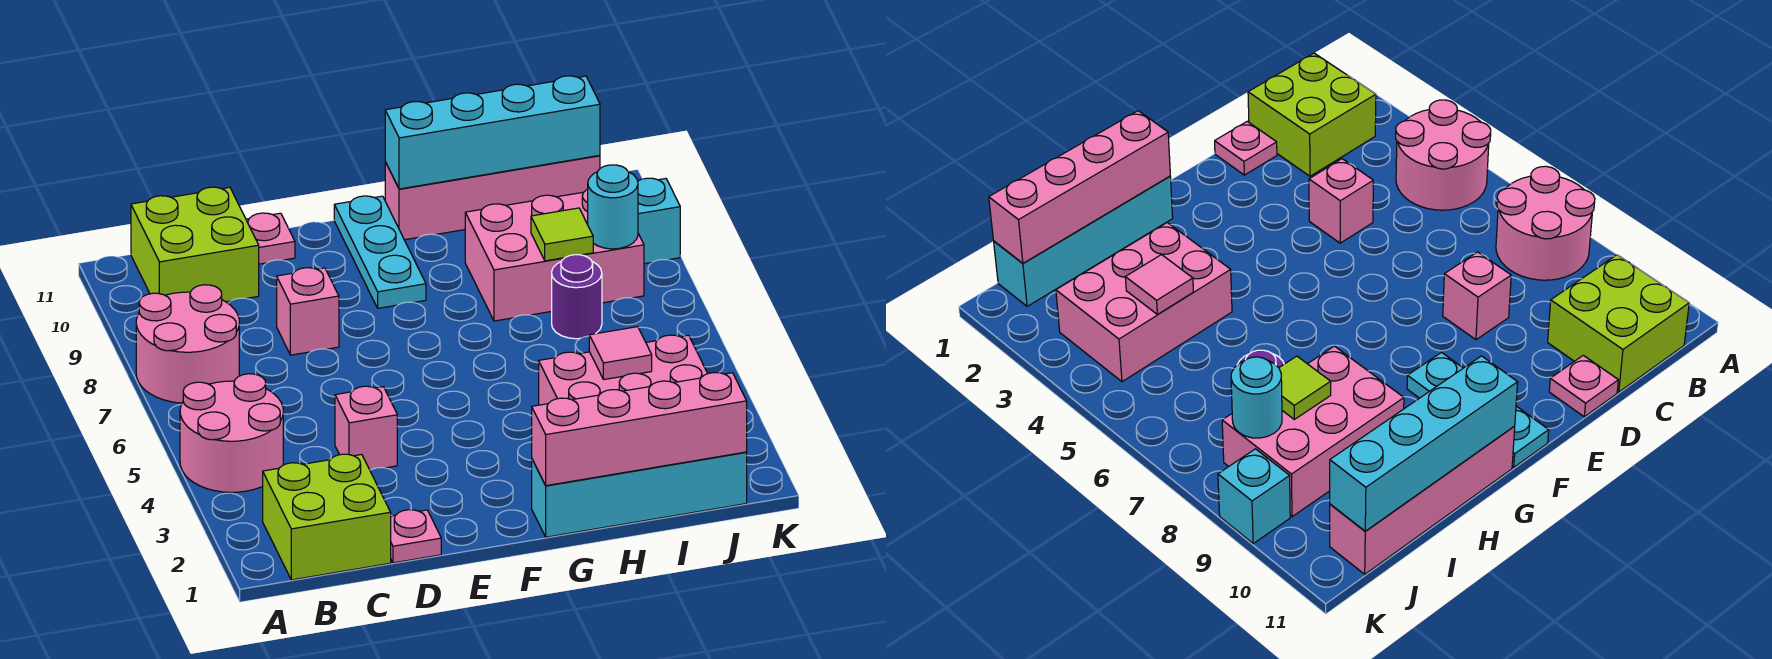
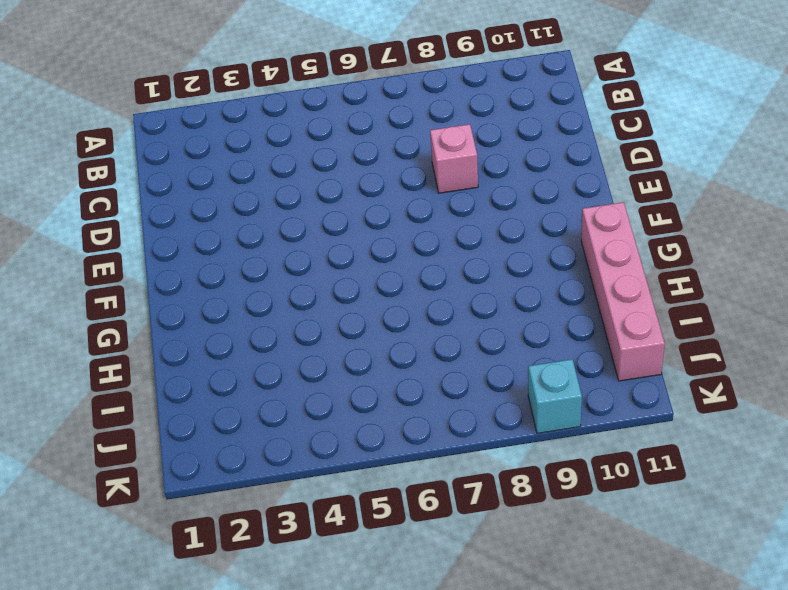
none -> pink round brick A4:B5 level 1
none -> pink round brick A7:B8 level 1
none -> lime brick B1:C2 level 1

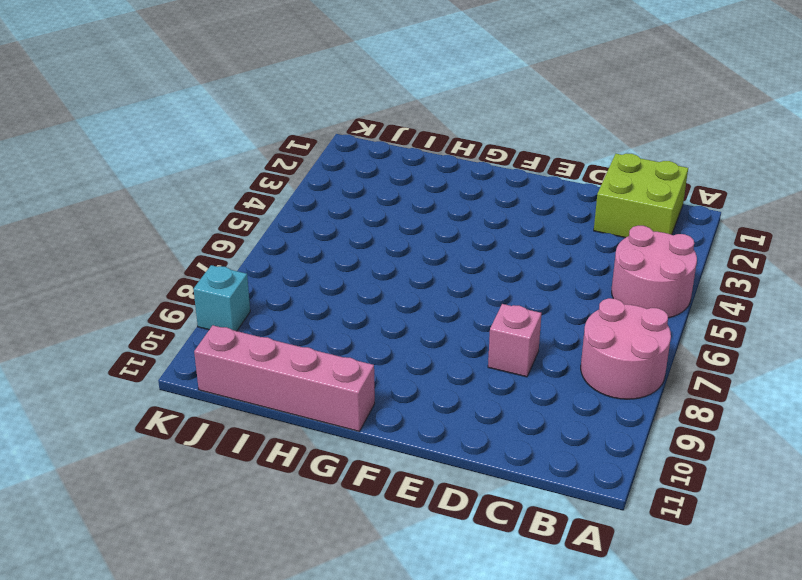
none -> lime brick B10:C11 level 1
none -> pink plate D1 level 1
none -> pink brick D4 level 1

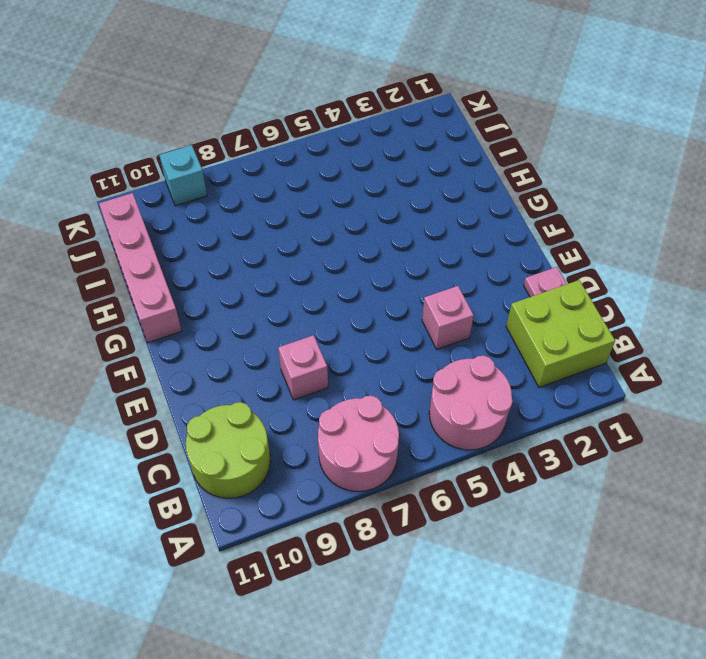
lime round brick B10:C11 level 1 -> lime brick B10:C11 level 1
none -> pink plate D11 level 1
none -> cyan plate F9:F11 level 1
none -> cyan brick G1:J1 level 1

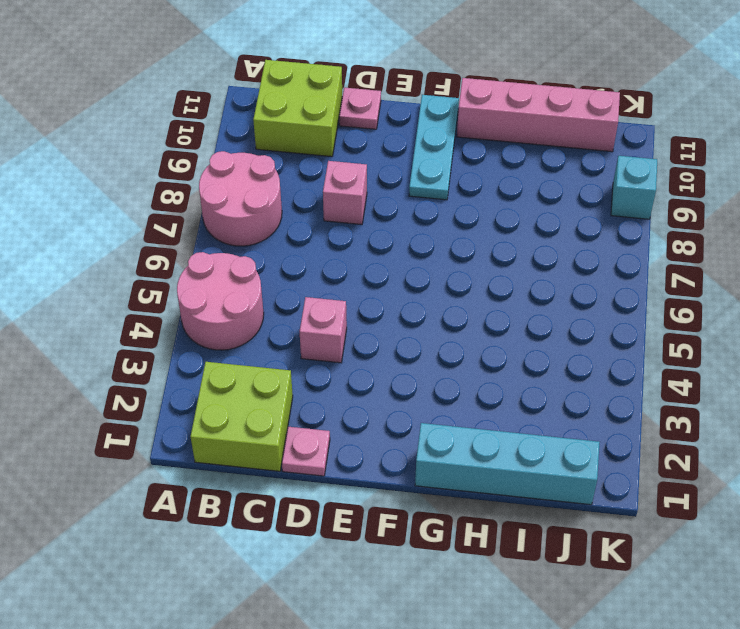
none -> pink brick H3:J4 level 1
none -> pink brick H8:J9 level 1
none -> purple round brick I7 level 1

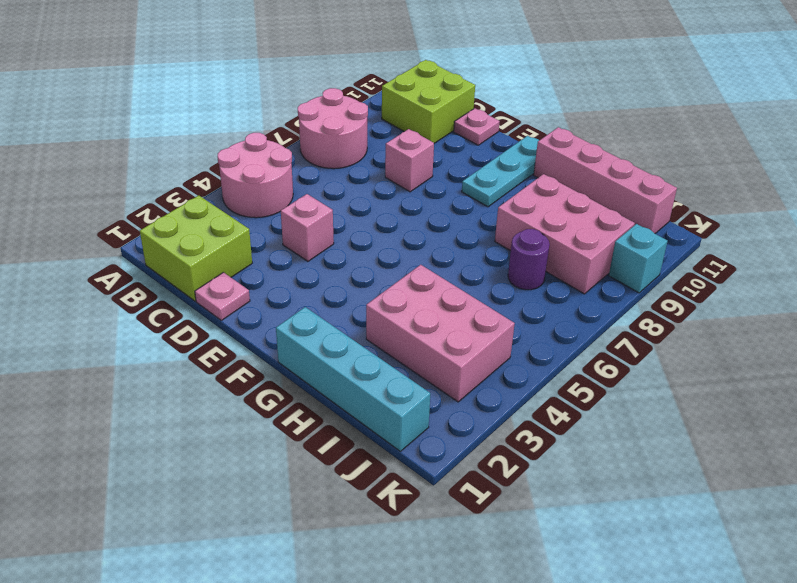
none -> pink brick G1:J1 level 2
none -> cyan brick G11:J11 level 2
none -> pink tile I4 level 2

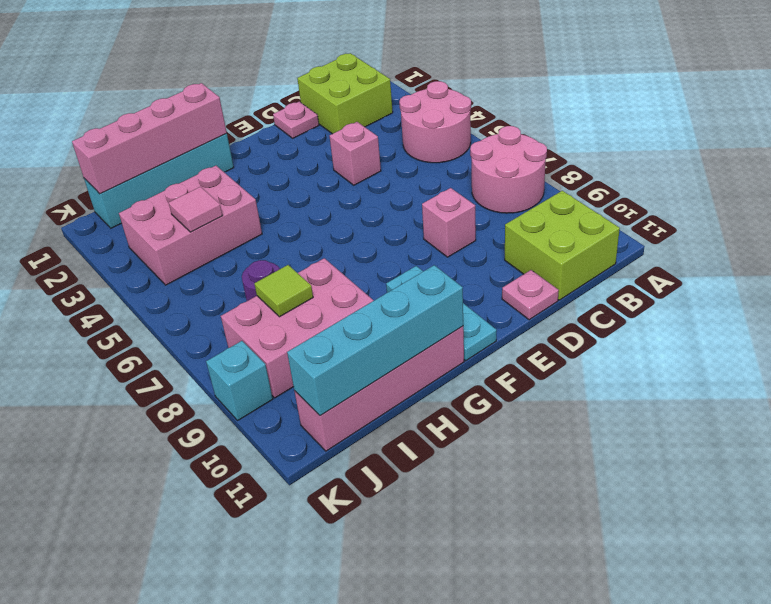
none -> cyan round brick J8 level 2

